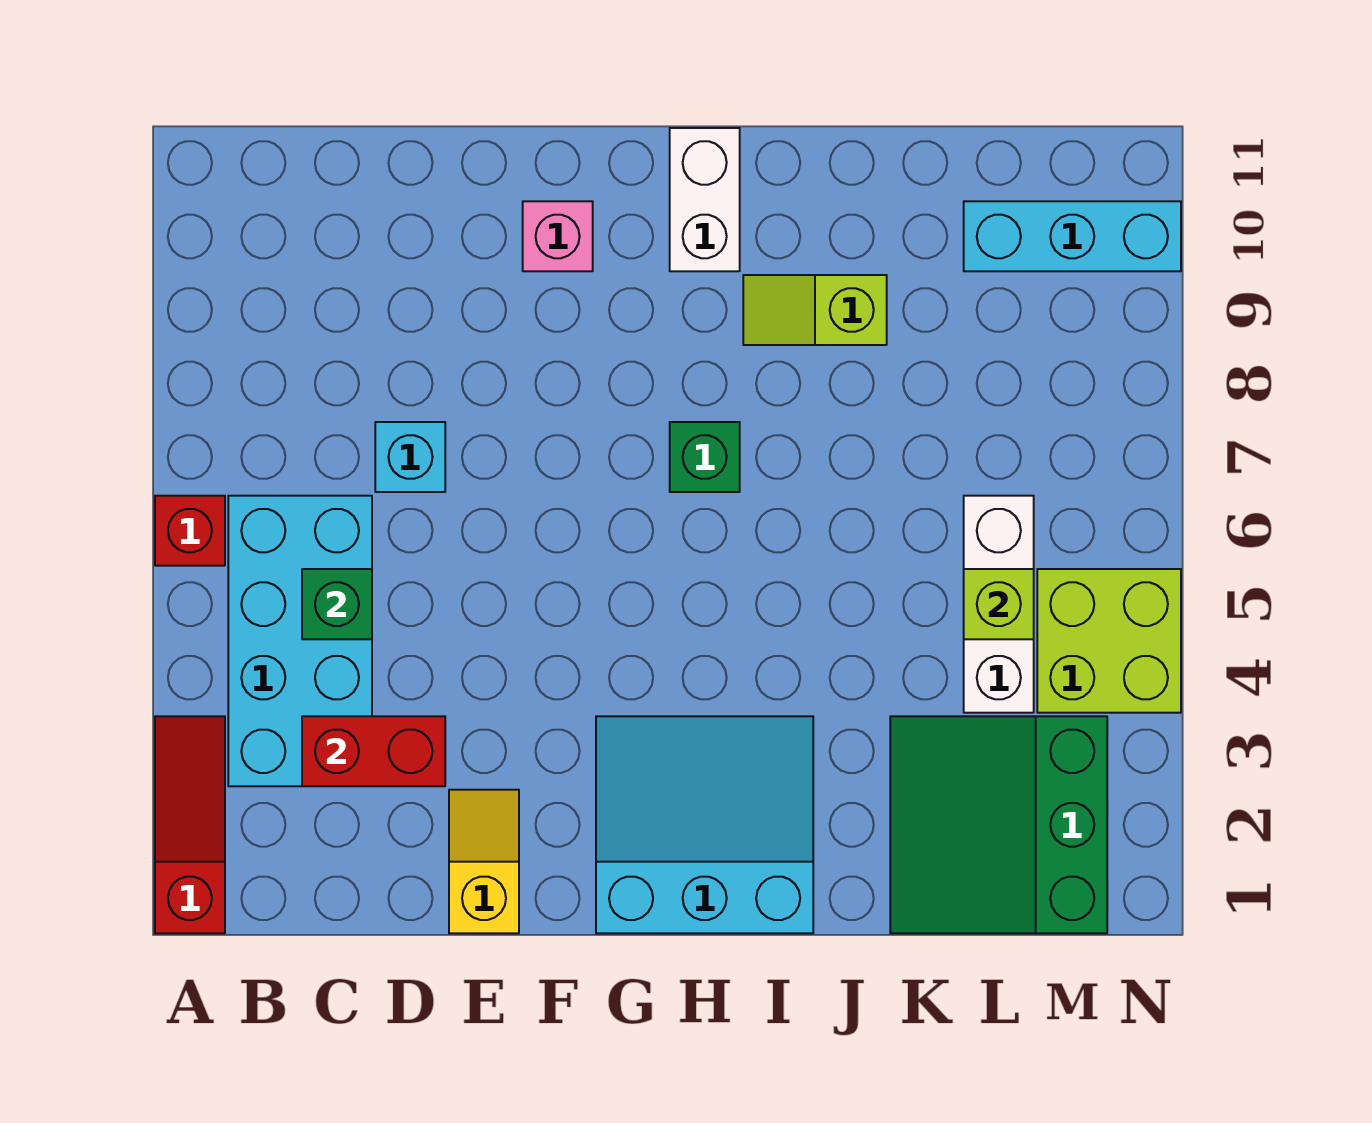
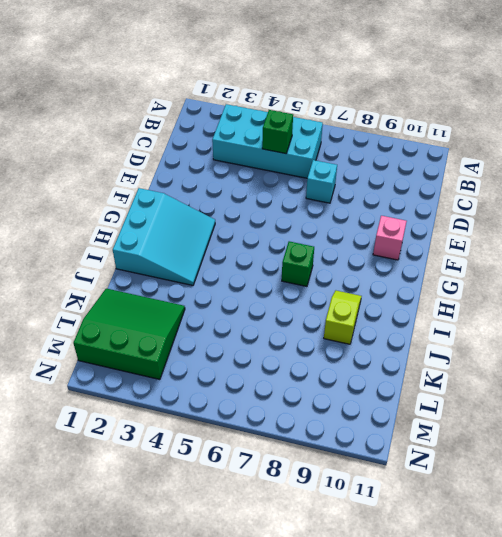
none -> red slope A1:A3 level 1 top 1
none -> red brick A6 level 1
none -> yellow slope E1:E2 level 1 top 1

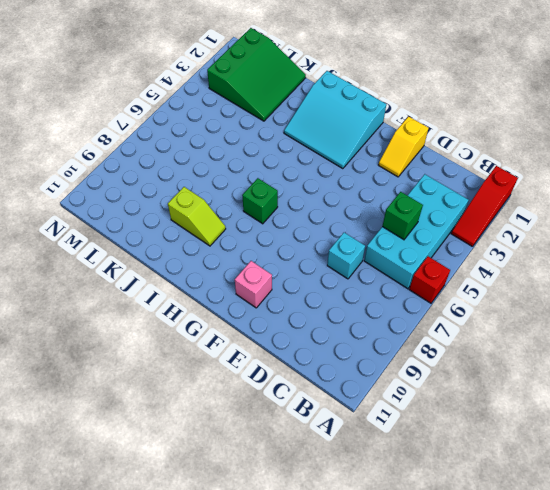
none -> white brick H10:H11 level 1
none -> white brick L4:L6 level 1
none -> cyan brick L10:N10 level 1

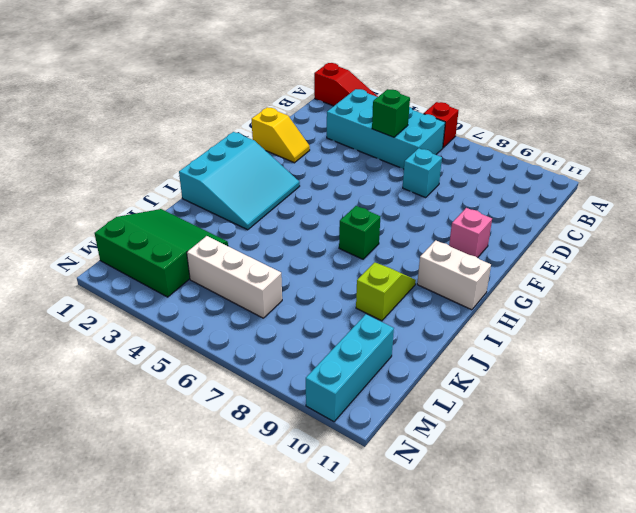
none -> lime brick M4:N5 level 1
none -> red brick C3:D3 level 2
none -> lime brick L5 level 2

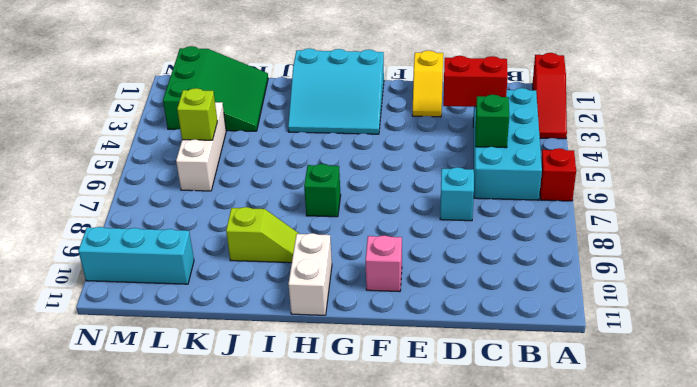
none -> lime brick M4:N5 level 1

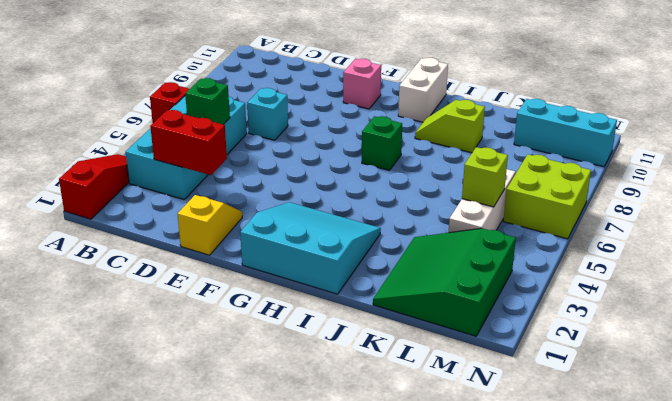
lime brick M6:N7 level 1 -> lime brick M4:N5 level 1

